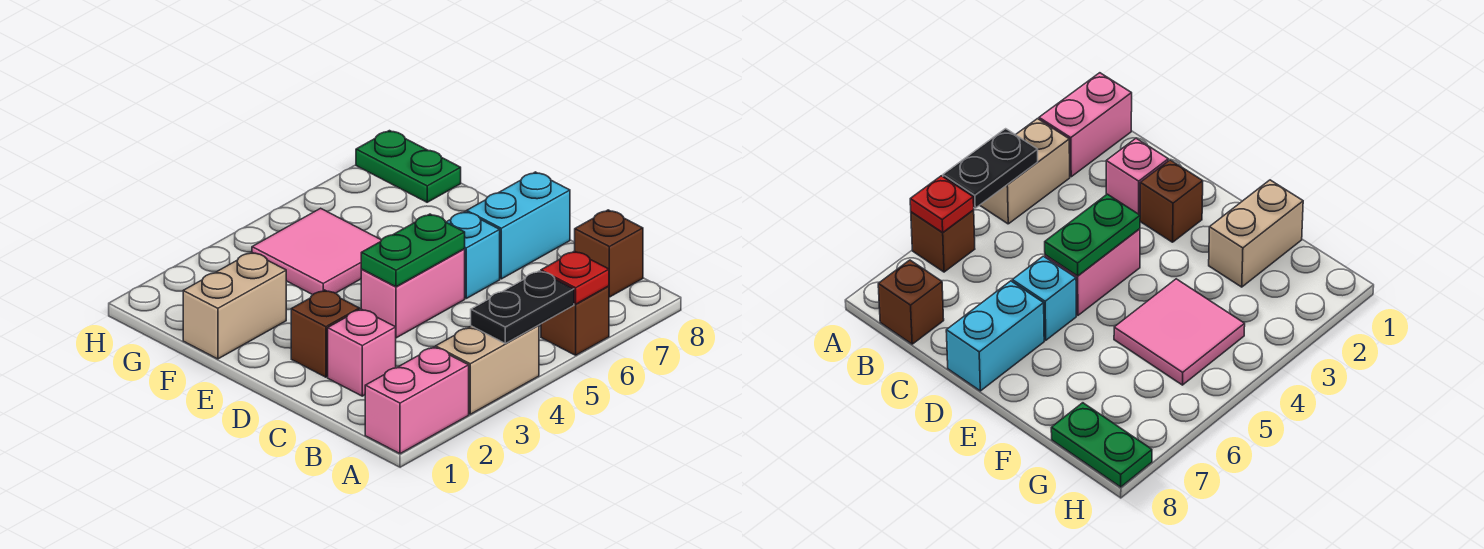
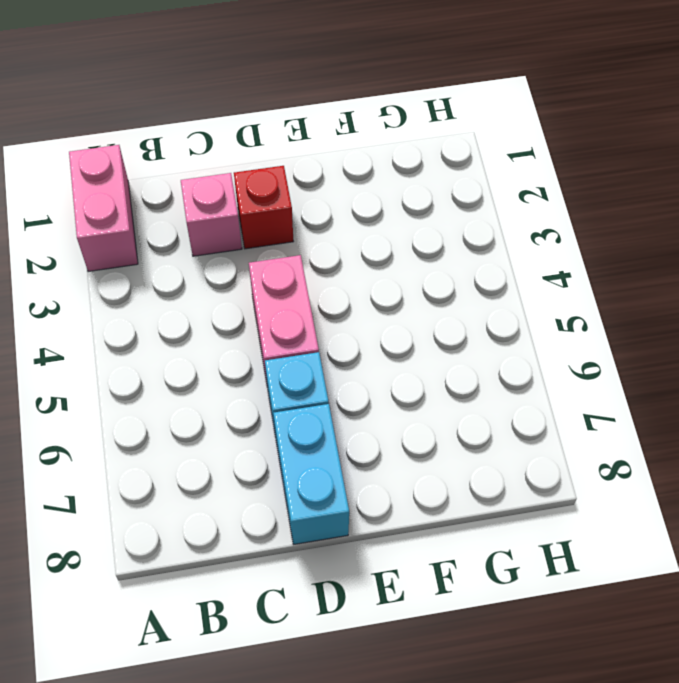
red brick D2 level 1 -> brown brick D2 level 1
none -> tan brick A3:A4 level 1
none -> brown brick A6 level 1
none -> brown brick B8 level 1

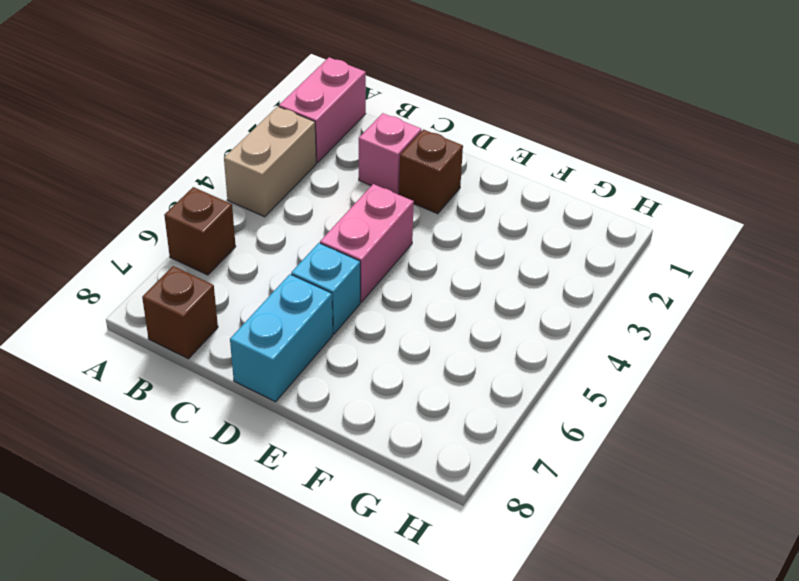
none -> tan brick F1:F2 level 1
none -> pink tile F4:G5 level 1
none -> green plate G8:H8 level 1

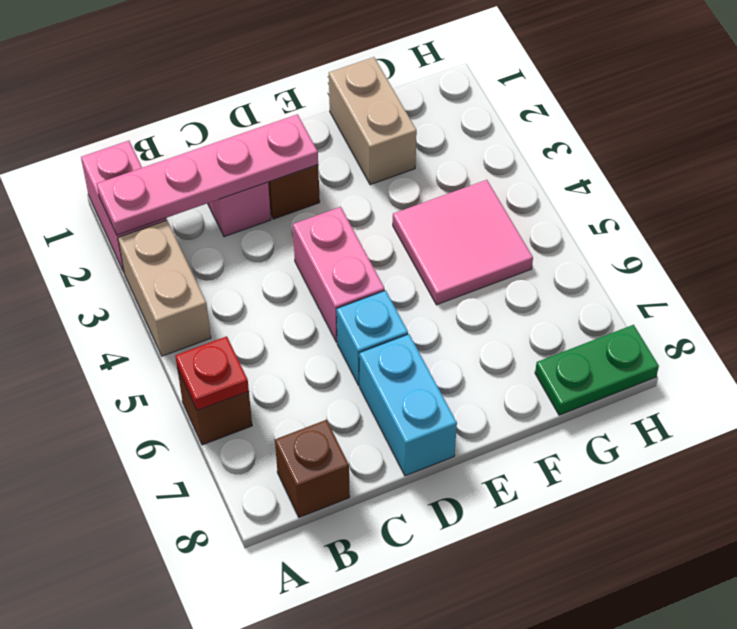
pink plate A2:D2 level 2 -> none
none -> black plate A4:A5 level 2
none -> green plate D4:D5 level 2

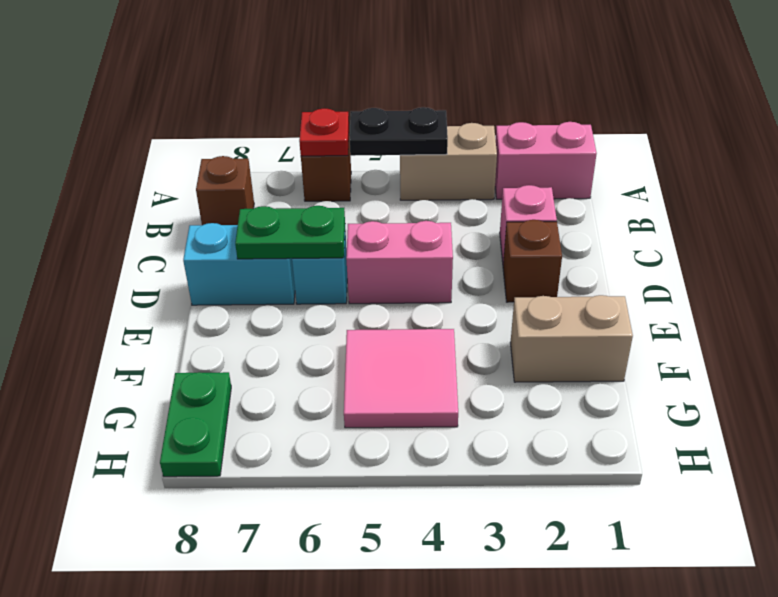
green plate D6:D7 level 2 -> green plate D4:D5 level 2

